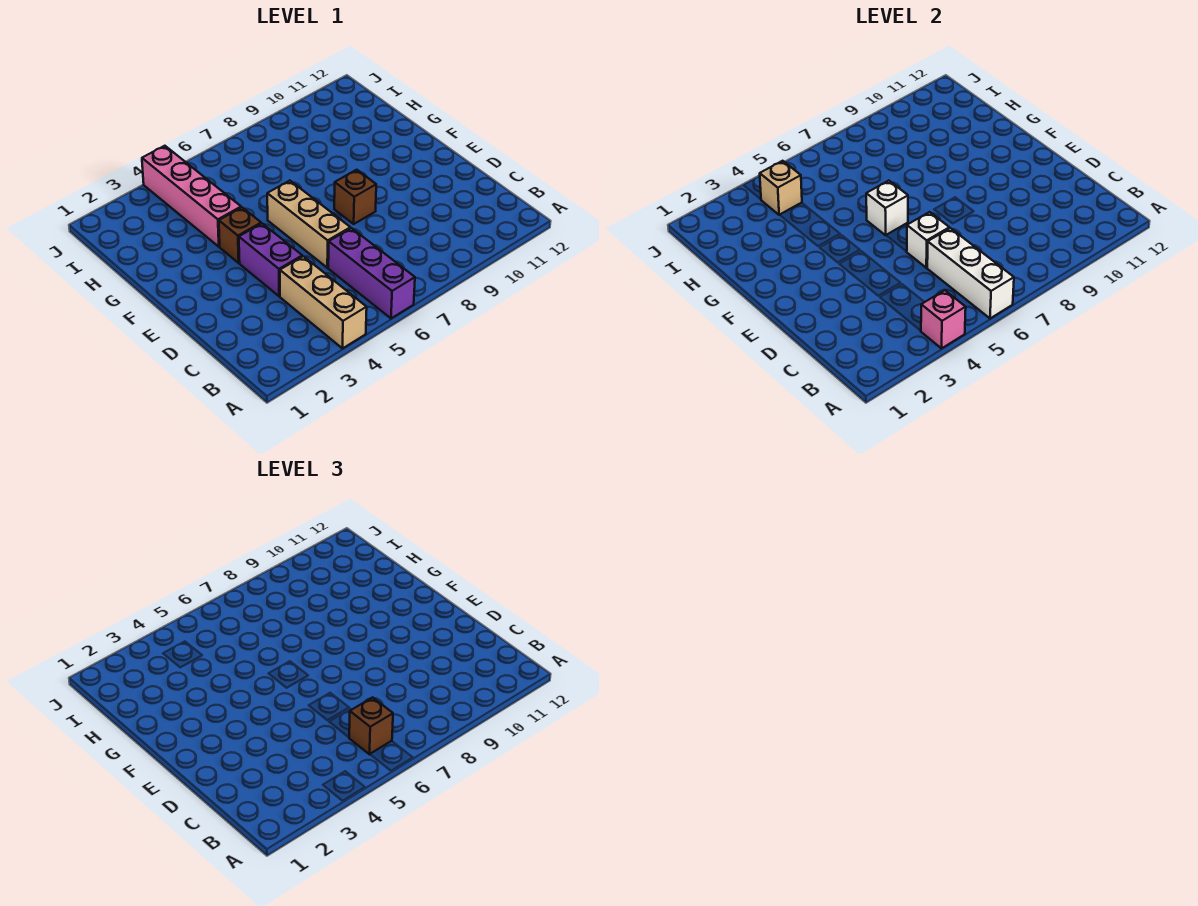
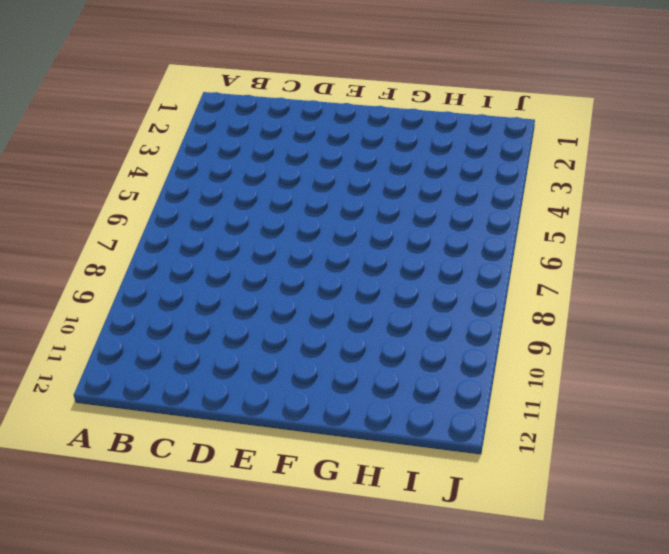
none -> tan brick A4:C4 level 1
none -> purple brick A6:C6 level 1
none -> purple brick D4:E4 level 1

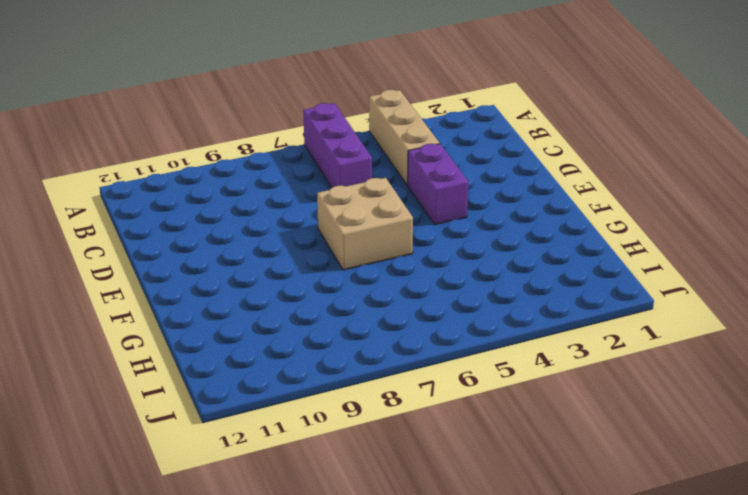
tan brick E6:F7 level 1 -> tan brick D6:F6 level 1
none -> brown brick E8 level 1
none -> brown brick F4 level 1
none -> pink brick G4:J4 level 1

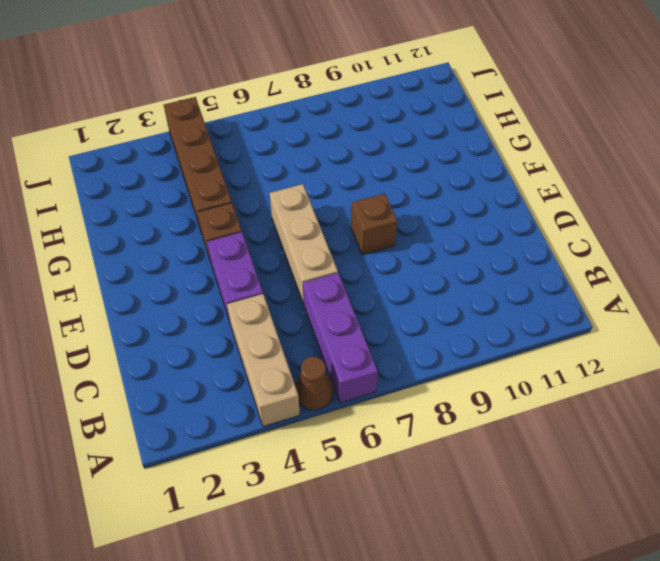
brown cone A5 level 1 -> none
brown brick G4:J4 level 1 -> pink brick G4:J4 level 1
none -> pink brick A4 level 2
none -> white brick A6:C6 level 2
none -> white brick D6 level 2

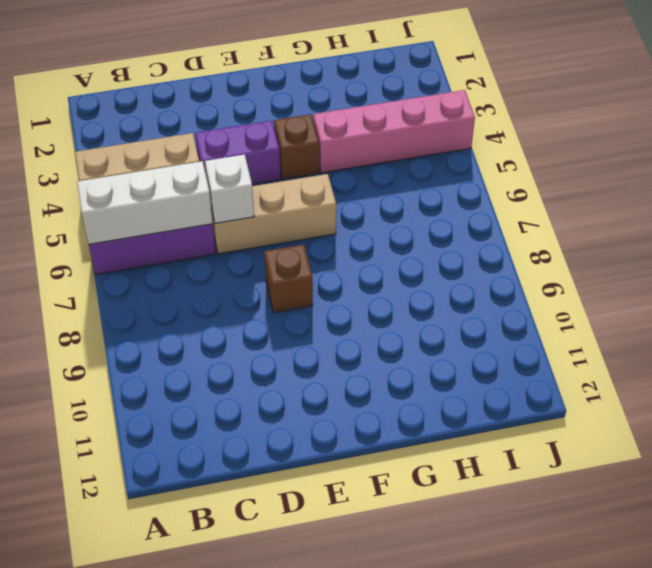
none -> pink brick A4 level 2
none -> white brick F6 level 2
none -> tan brick I4 level 2

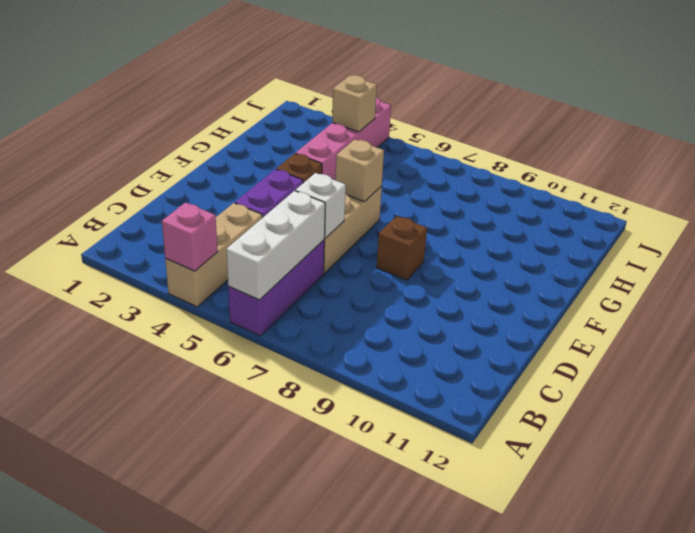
tan brick F6 level 2 -> white brick F6 level 2
none -> brown brick B6 level 3

